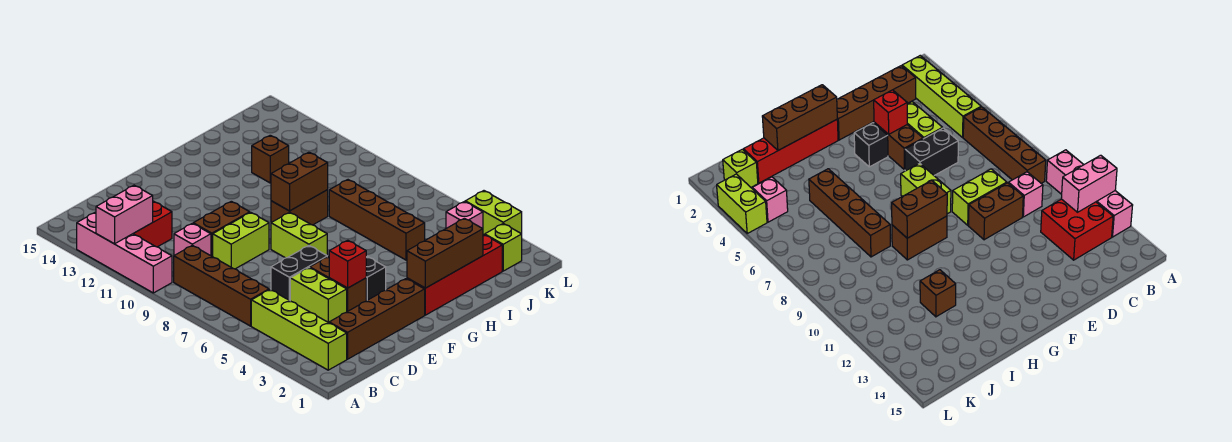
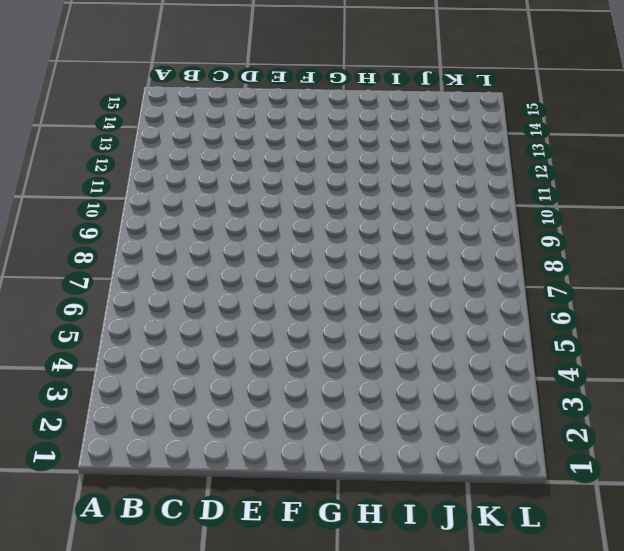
none -> pink brick A10:A13 level 1
none -> lime brick B2:B5 level 1
none -> brown brick B6:B9 level 1

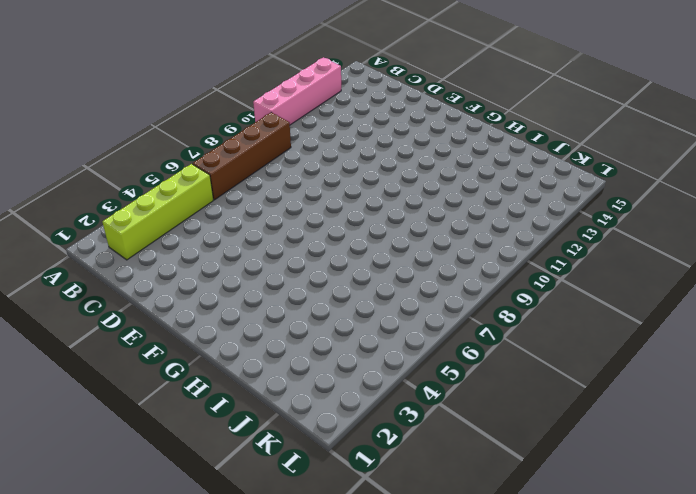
none -> red brick B12:C13 level 1
none -> brown brick C2:F2 level 1
none -> pink brick C10 level 1

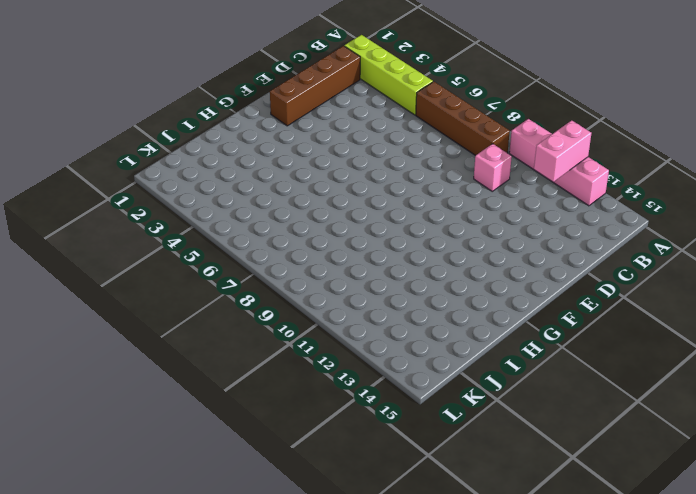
none -> red brick B12:C13 level 1
none -> lime brick D4:D5 level 1
none -> black brick D6:E6 level 1

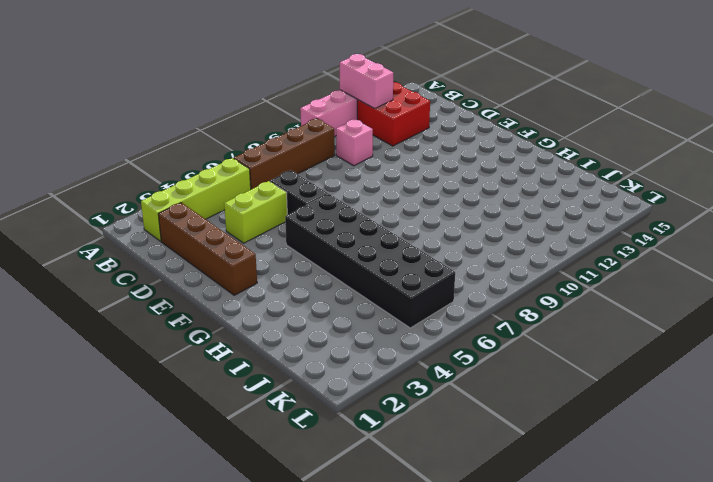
black brick F5:K6 level 1 -> brown brick I5:I8 level 1
none -> lime brick D9:E9 level 1
none -> brown brick D10:E10 level 1
none -> brown brick E4:E5 level 1

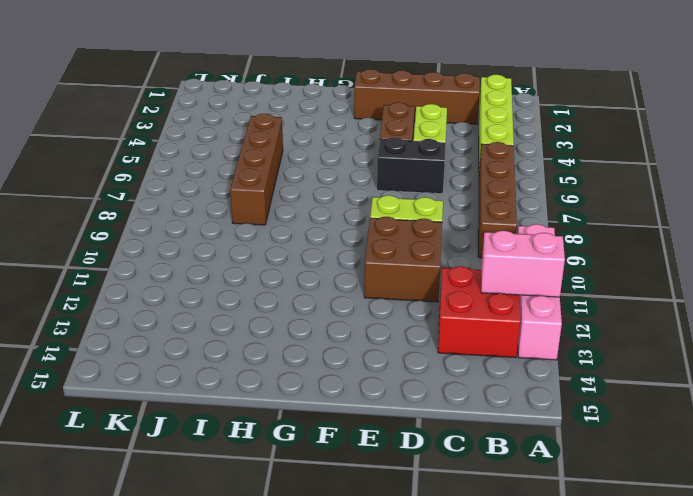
brown brick D10:E11 level 1 -> brown brick D10:E10 level 1
none -> pink brick C10 level 1
none -> black brick F4 level 1
none -> lime brick F7:F8 level 1

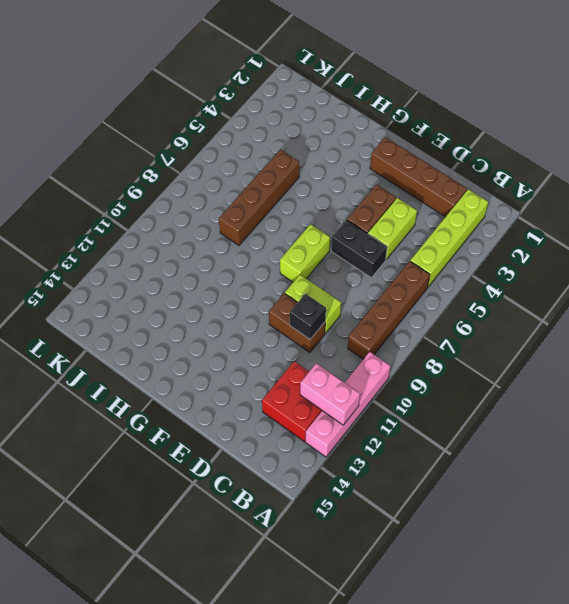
black brick D10 level 2 -> black brick F4 level 1
none -> pink brick C10 level 1
none -> red brick G2:J2 level 1
none -> brown brick G9:H9 level 1

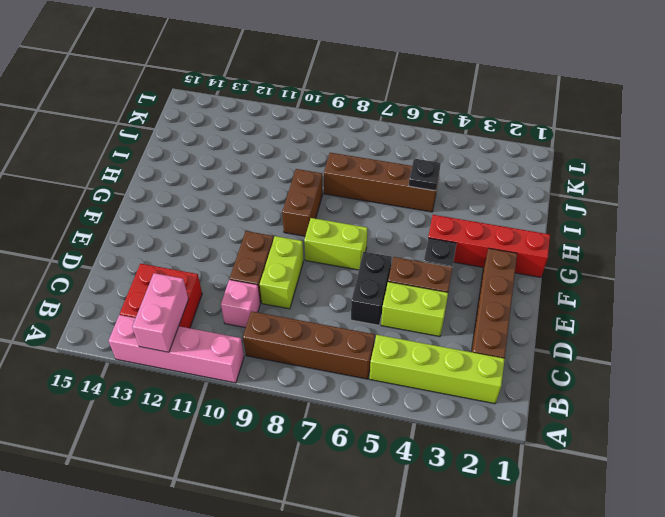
red brick G1:G4 level 1 -> red brick G2:J2 level 1
black plate I5 level 2 -> none
none -> brown brick I12 level 1
none -> lime brick K2 level 1
none -> pink brick K4 level 1

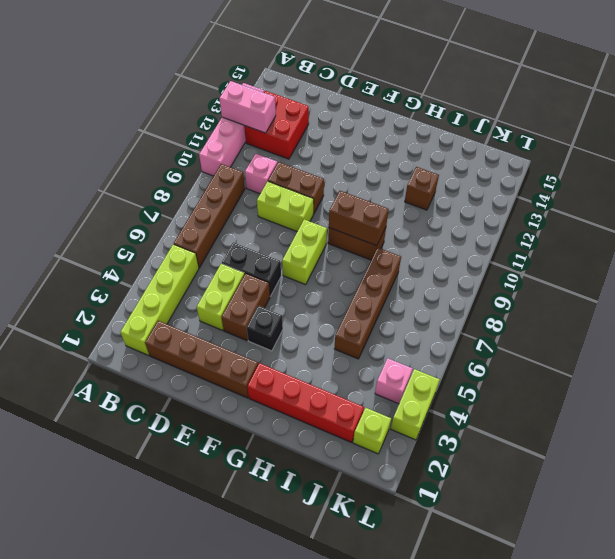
none -> red brick E4 level 2
none -> brown brick G2:I2 level 2

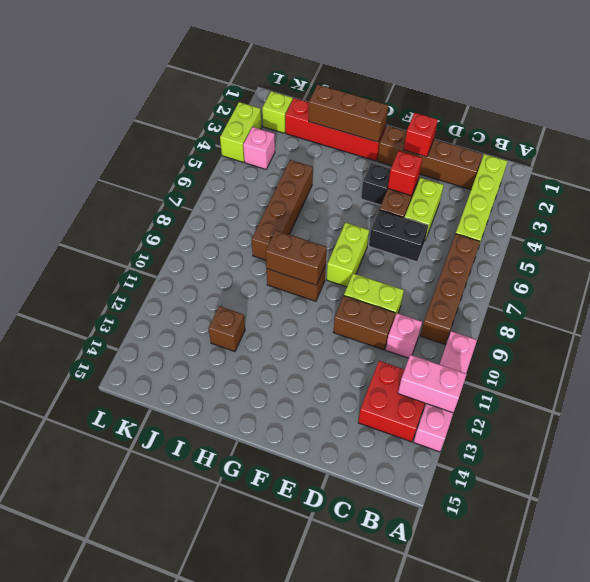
red brick E2 level 2 -> none

